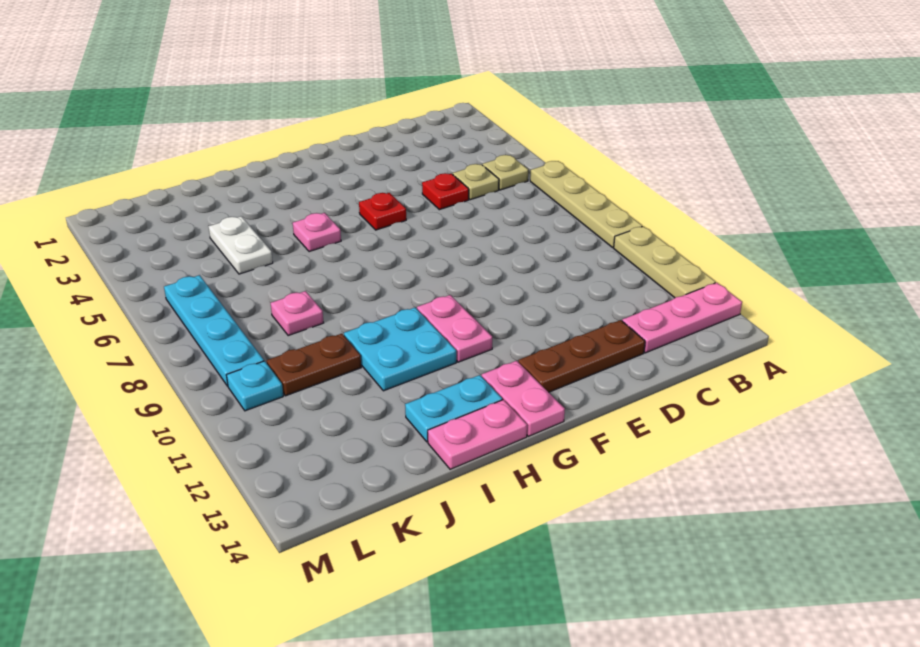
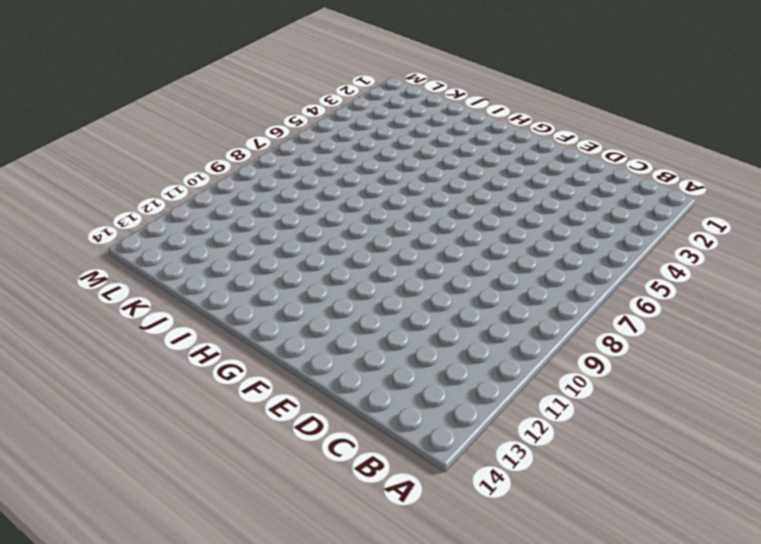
none -> tan plate A6:A9 level 1
none -> tan plate A10:A12 level 1
none -> pink plate A13:C13 level 1

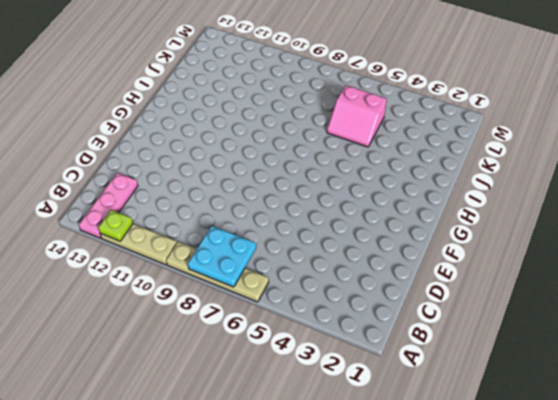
cyan plate A7:B8 level 2 -> cyan plate H10:I11 level 1
lime plate A12 level 2 -> none
pink slope J5:K6 level 1 top K -> white plate J4:J5 level 1
none -> tan plate B5 level 1
none -> tan plate C5 level 1
none -> red plate D5 level 1

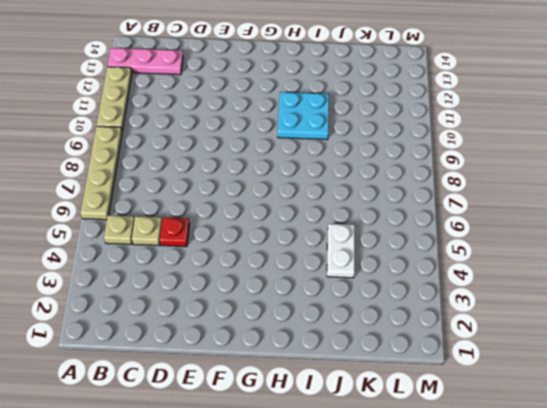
none -> brown plate D13:F13 level 1
none -> red plate F5 level 1
none -> pink plate G10:G11 level 1

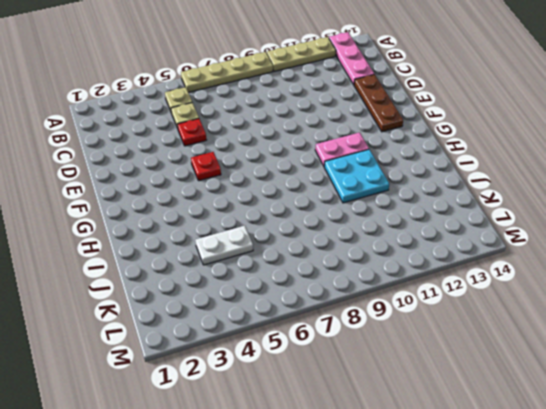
none -> pink plate G13:G14 level 1
none -> pink plate H5 level 1
none -> cyan plate H13:I13 level 1

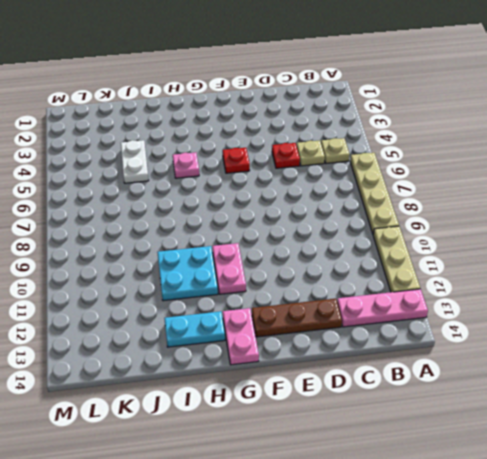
none -> pink plate H14:I14 level 1
none -> pink plate J8 level 1
none -> brown plate J10:K10 level 1

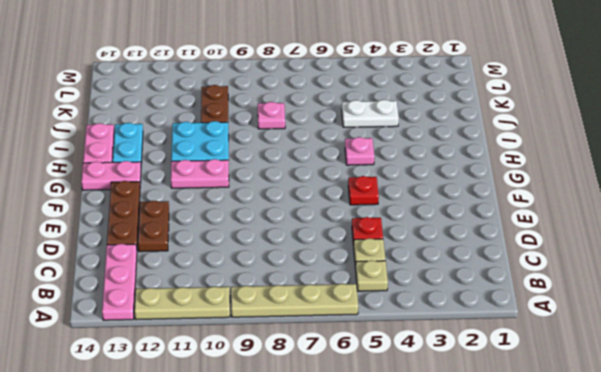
brown plate D12:E12 level 1 -> none
none -> cyan plate L6:L9 level 1
none -> cyan plate L10 level 1

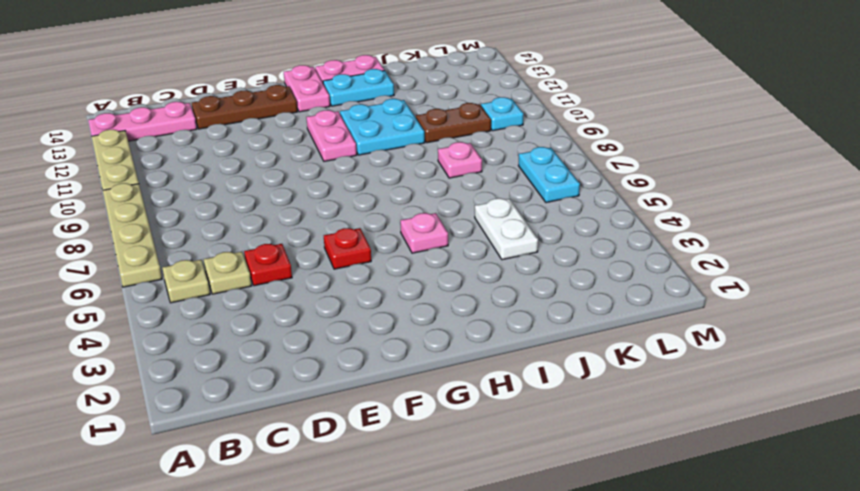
cyan plate L6:L7 level 1 -> cyan plate L6:L9 level 1

